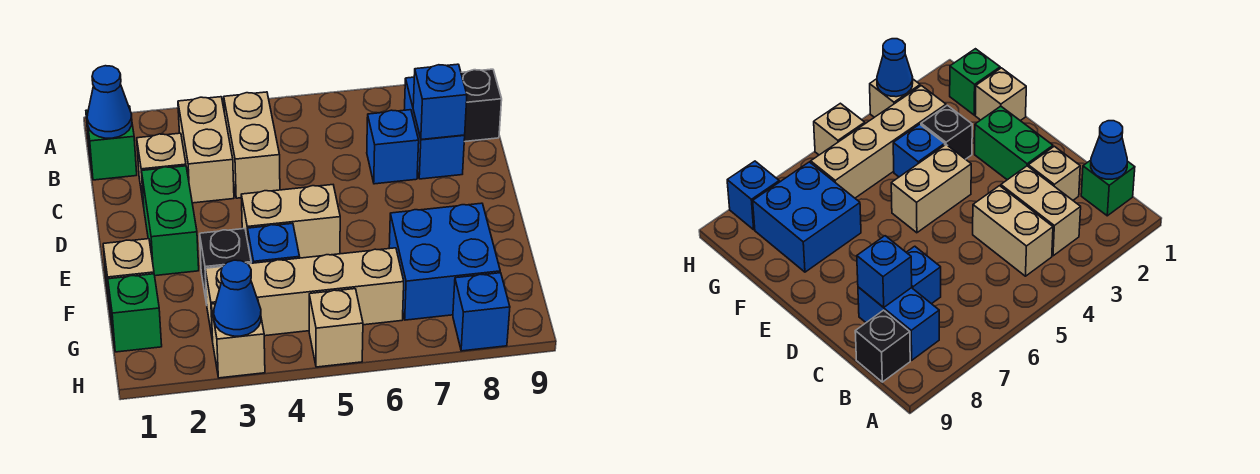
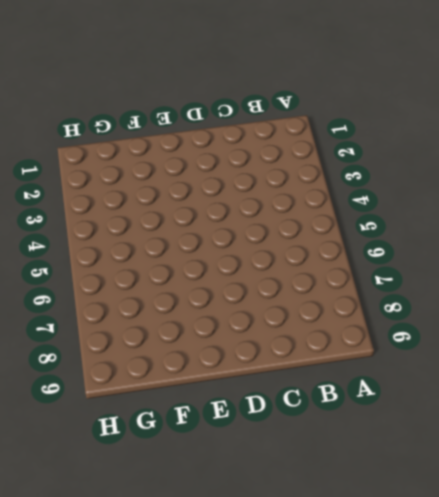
none -> green brick B1 level 1
none -> tan brick B3:C3 level 1
none -> tan brick B4:C4 level 1

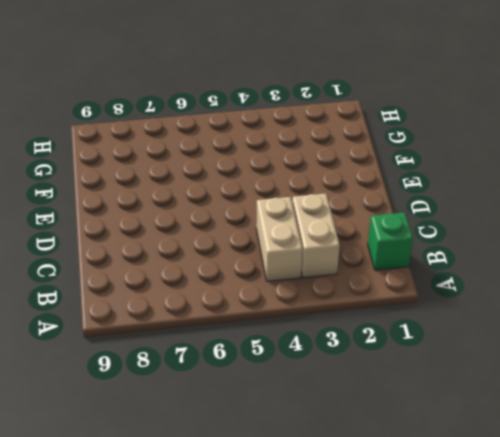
none -> blue brick B8:C8 level 1
none -> black brick B9 level 1
none -> tan brick C2 level 1

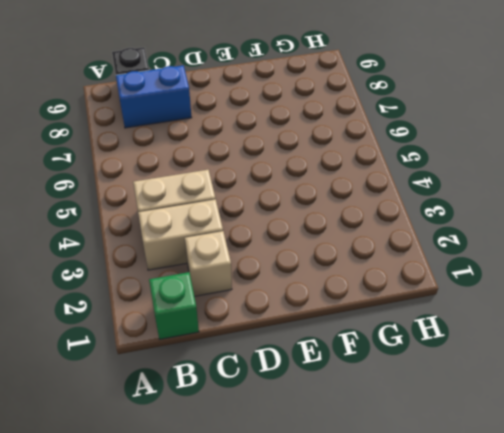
none -> blue brick C7 level 1
none -> green brick D2:E2 level 1
none -> tan brick E4:E5 level 1

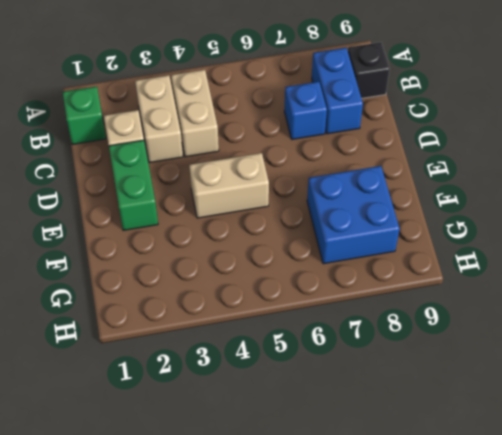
none -> tan brick F1 level 1
none -> black brick F3 level 1
none -> blue brick F4 level 1

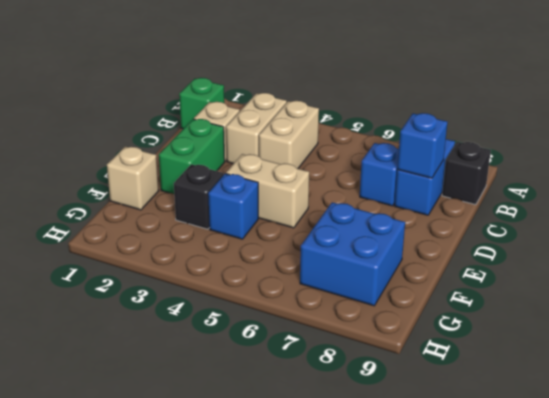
none -> green brick G1 level 1
none -> tan brick G3:G6 level 1
none -> tan brick H3 level 1

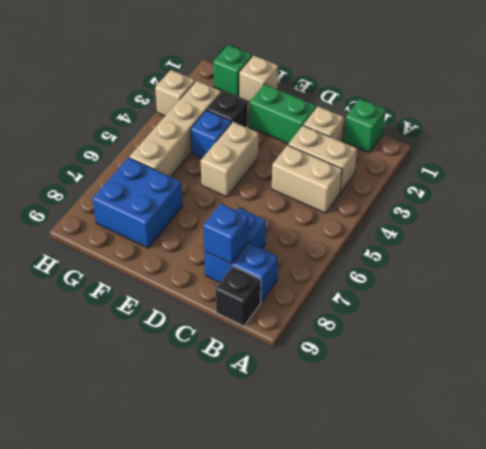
none -> tan brick H5 level 1
none -> blue brick H8 level 1
none -> blue cone B1 level 2

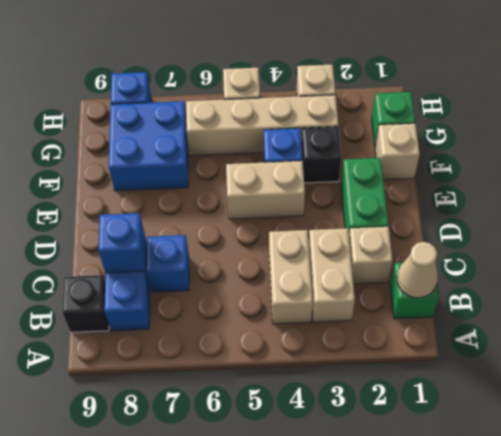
tan cone B1 level 2 -> blue cone B1 level 2
none -> blue cone H3 level 2

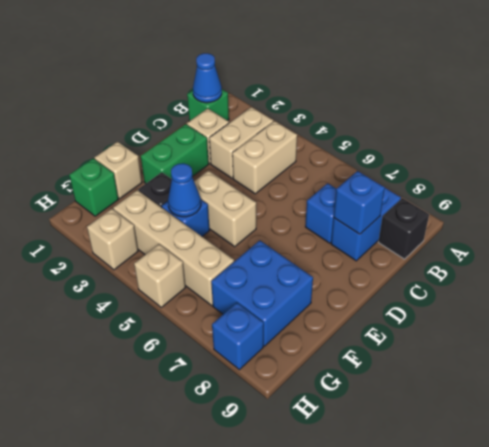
blue cone F4 level 2 -> blue cone H3 level 2

